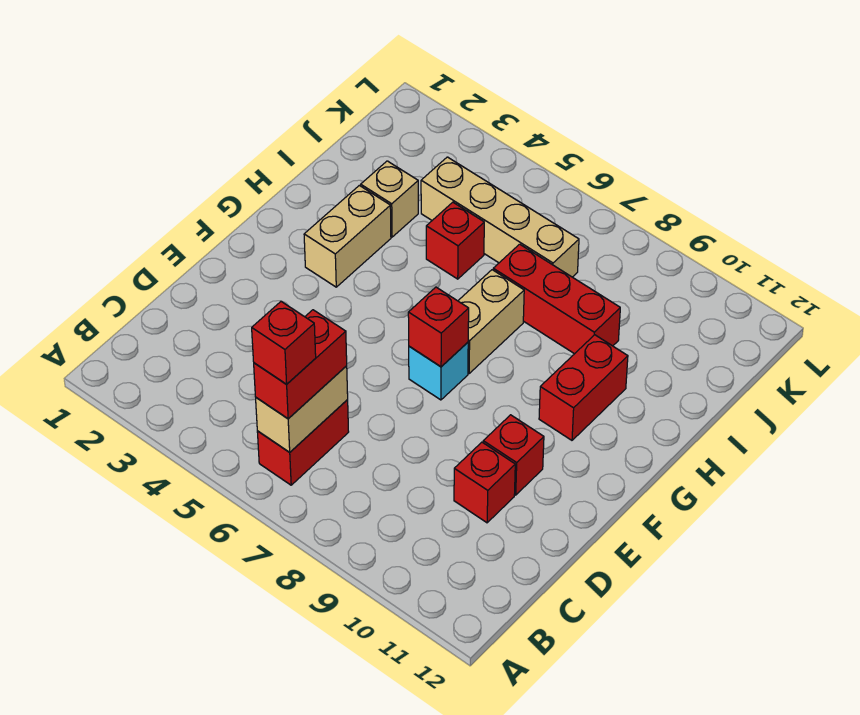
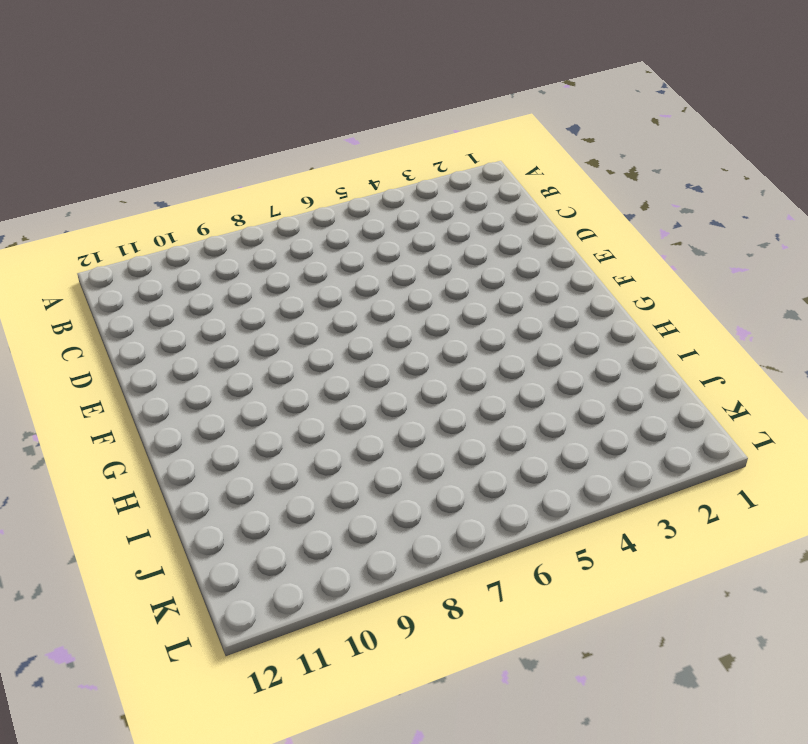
none -> red brick B6:C6 level 1
none -> red brick D10 level 1
none -> red brick E10 level 1

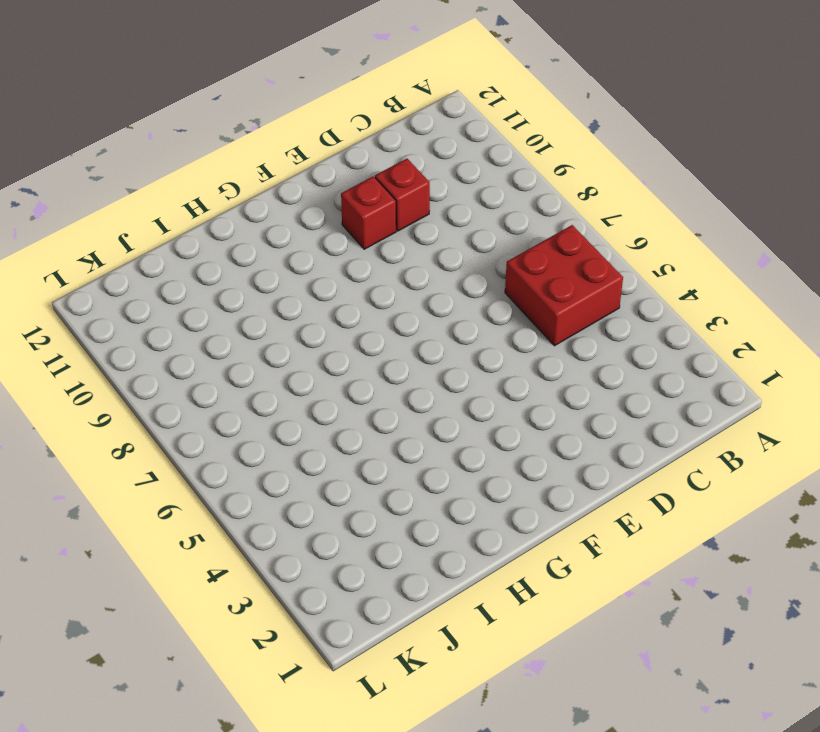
red brick B5:C6 level 1 -> red brick B6:C6 level 1
none -> cyan brick F7 level 1
none -> tan brick G3:H3 level 1
none -> tan brick G7:H7 level 1

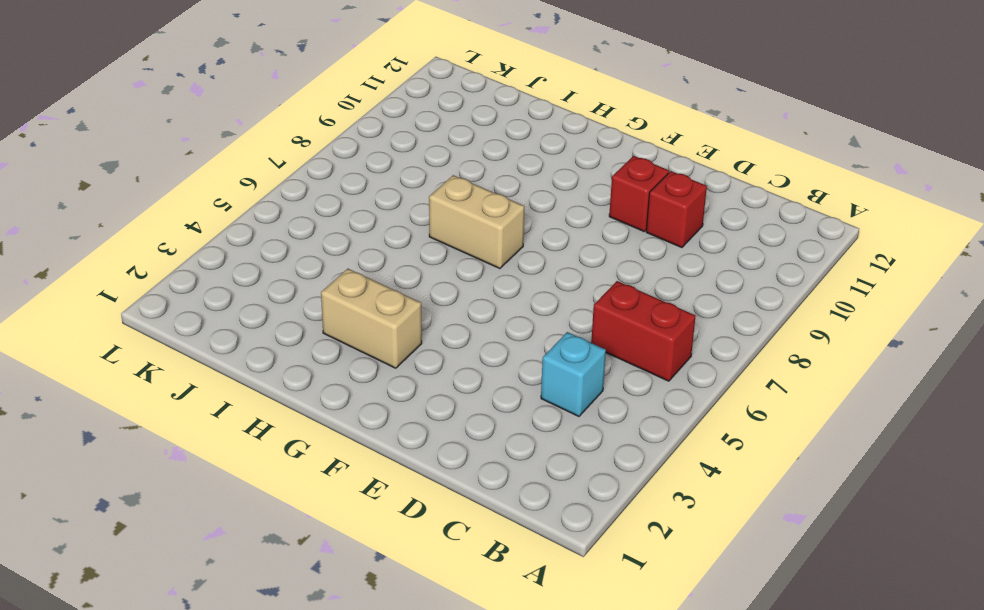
cyan brick C4 level 1 -> cyan brick F7 level 1
none -> red brick G10:H10 level 1
none -> tan brick I3 level 1
none -> red brick I5 level 1

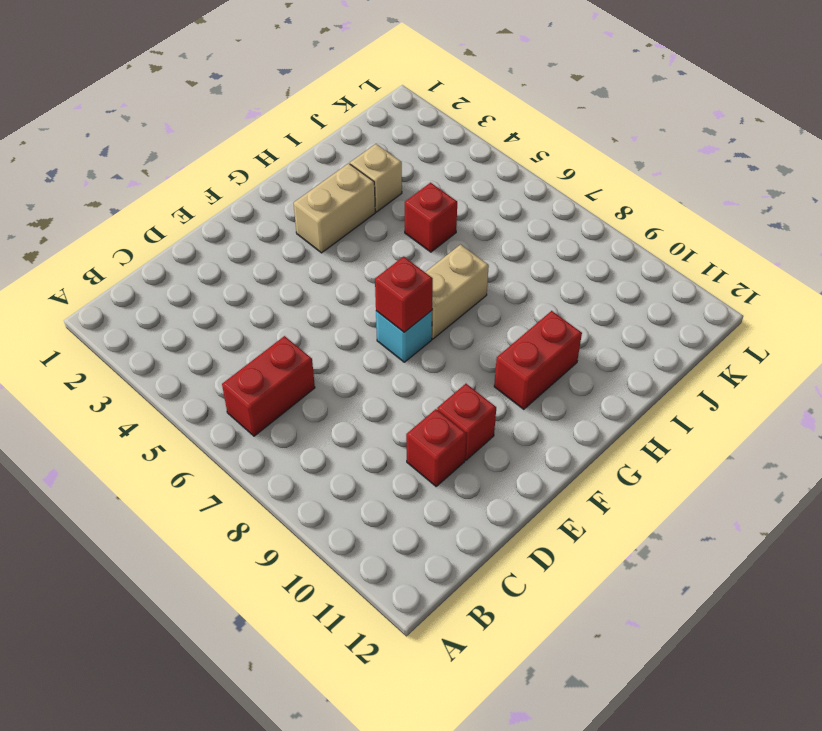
none -> red brick I7:I9 level 1
none -> tan brick J4:J7 level 1
none -> tan brick B6:C6 level 2

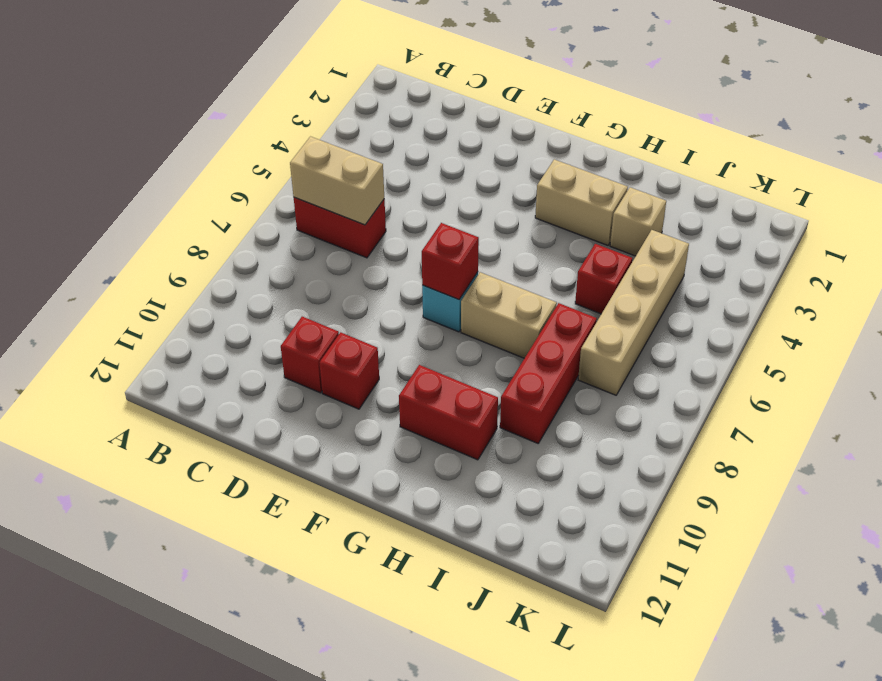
none -> red brick B6:C6 level 3
none -> red brick B6 level 4

